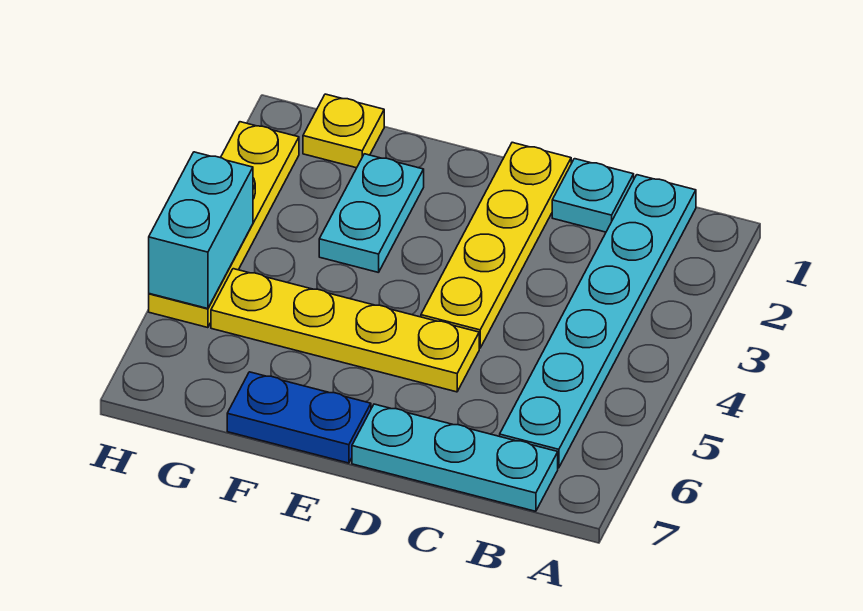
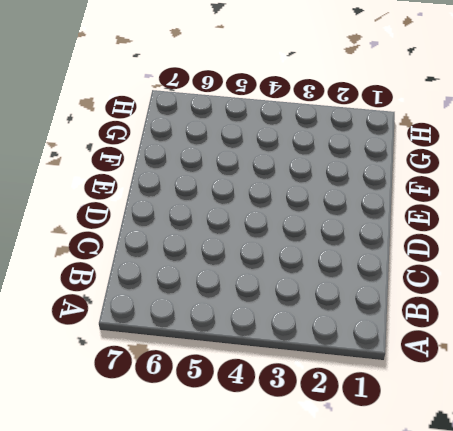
none -> cyan plate B1:B6 level 1
none -> cyan plate B7:D7 level 1

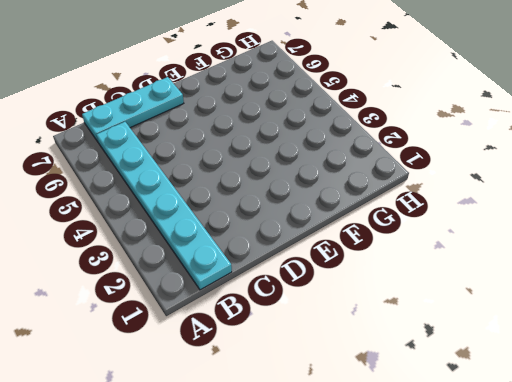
none -> cyan plate C1 level 1
none -> yellow plate D1:D4 level 1

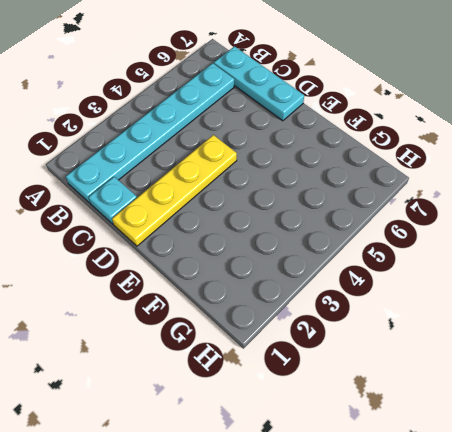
none -> yellow plate D5:G5 level 1
none -> blue plate E7:F7 level 1

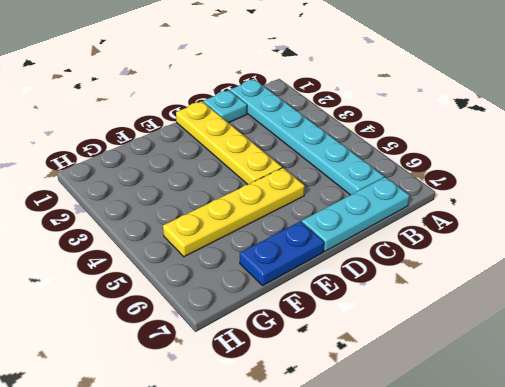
none -> cyan plate F2:F3 level 1
none -> yellow plate G1 level 1

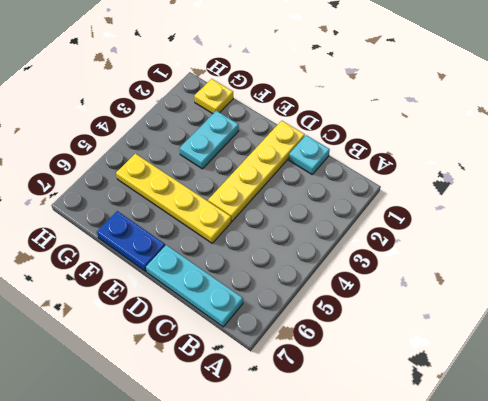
none -> cyan plate B1:B6 level 1
none -> yellow plate H2:H5 level 1

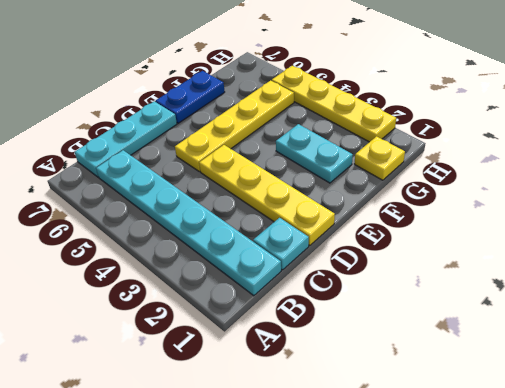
none -> cyan brick H4:H5 level 2

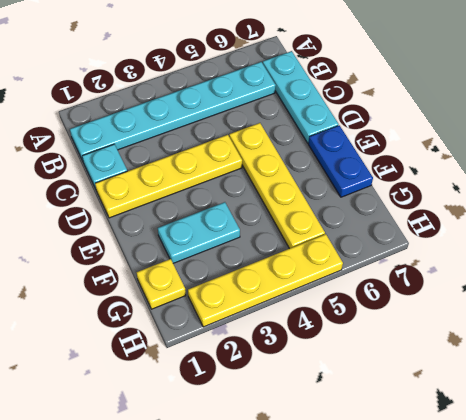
none -> cyan brick H4:H5 level 2

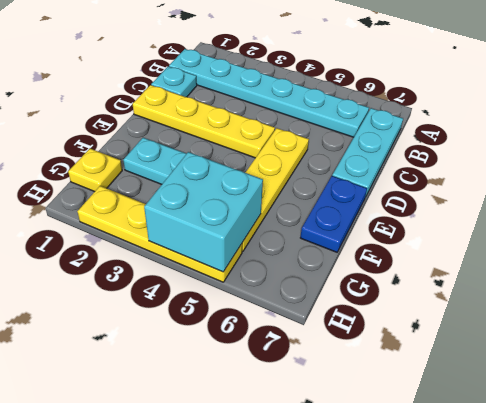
cyan brick G4:H5 level 2 -> cyan brick H4:H5 level 2

